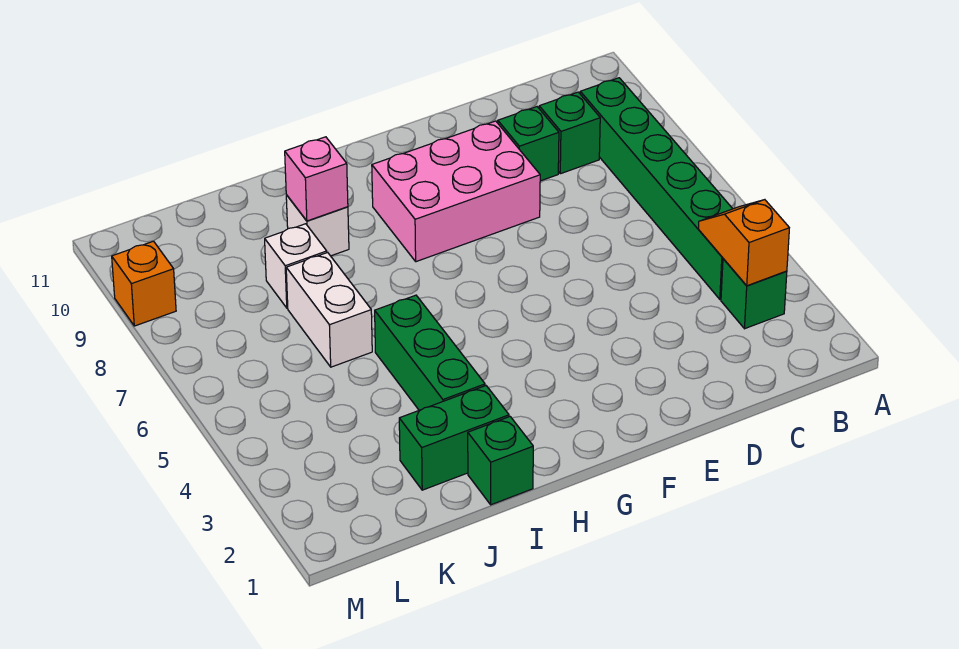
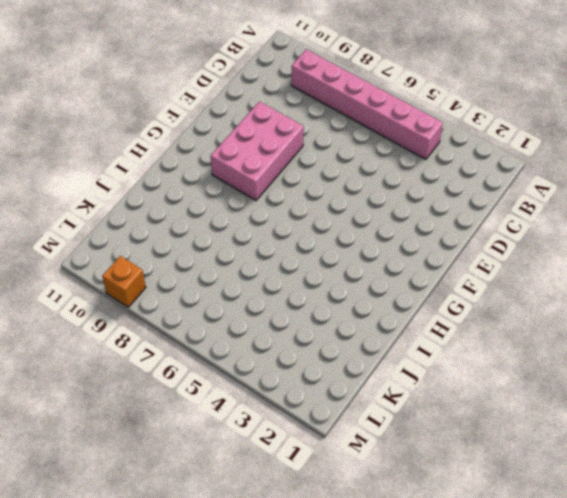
pink brick B4:B9 level 1 -> green brick B4:B9 level 1
none -> green brick B3 level 1
none -> green brick C9 level 1
none -> green brick D9 level 1

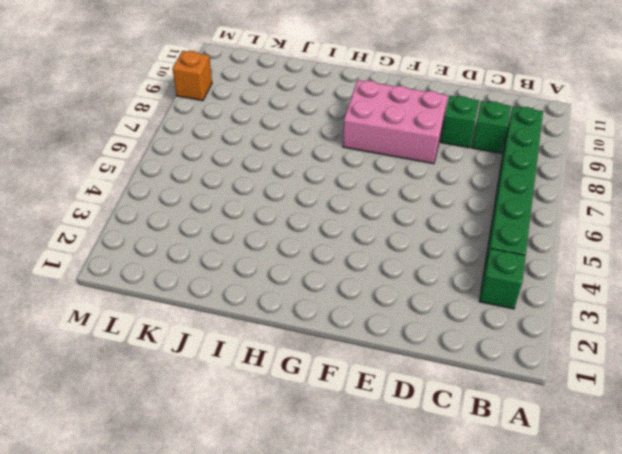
none -> green brick I1 level 1
none -> green brick I2:J2 level 1
none -> green brick I3:I5 level 1

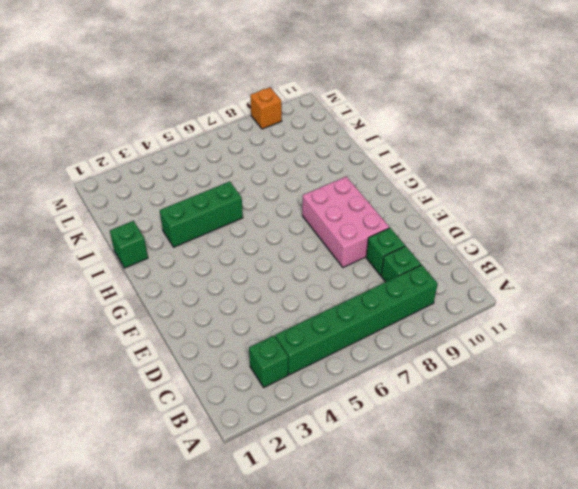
none -> green brick I2:J2 level 1
none -> white brick I9 level 1
none -> white brick J6:J7 level 1

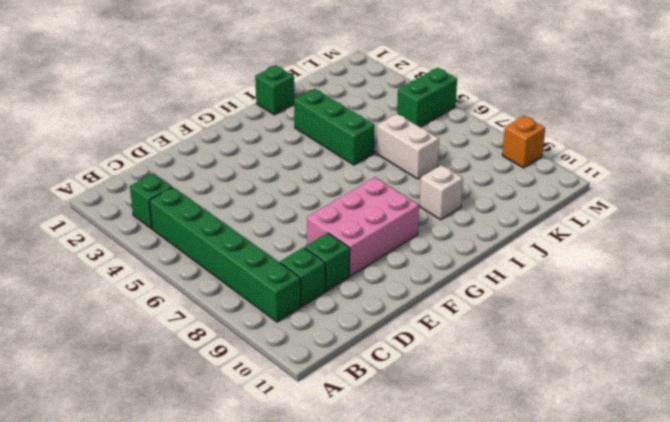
green brick L5:M5 level 1 -> green brick I2:J2 level 1
none -> white brick J8 level 1
none -> orange slope B3:B4 level 2 top 3
none -> pink brick I9 level 2

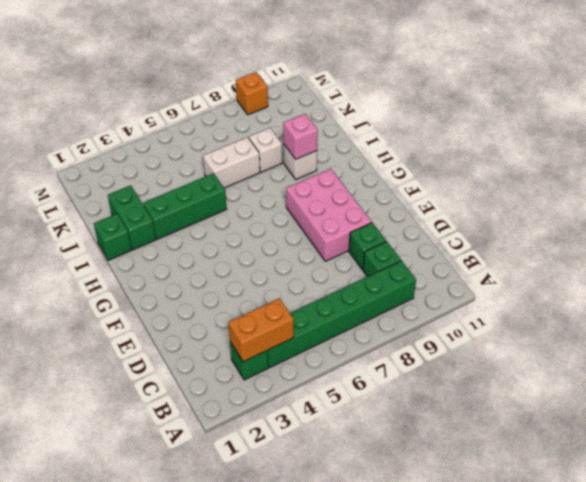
orange brick B3:B4 level 2 -> orange slope B3:B4 level 2 top 3

